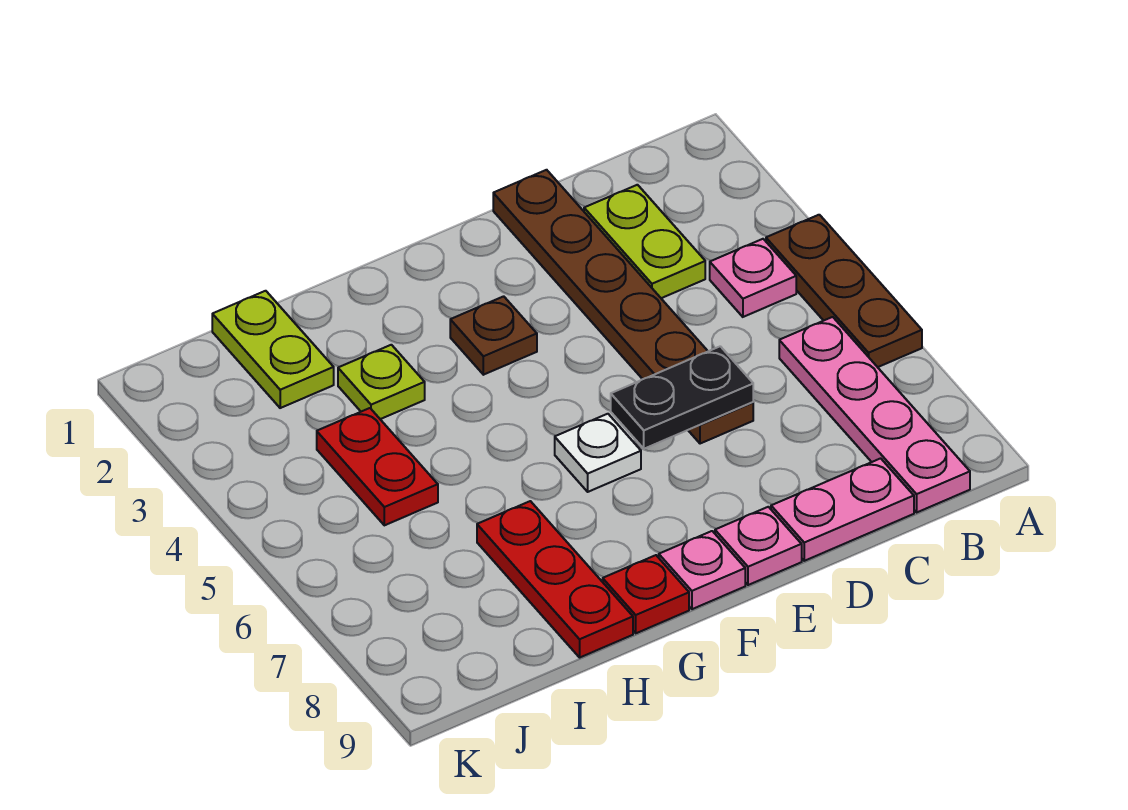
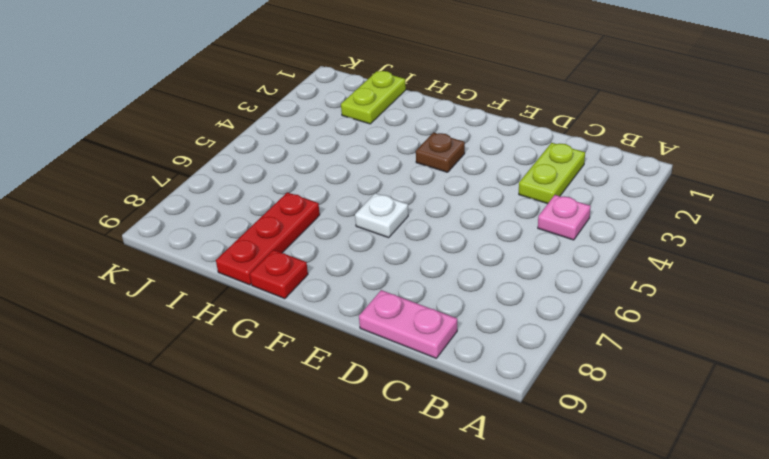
none -> brown plate A4:A6 level 1
none -> pink plate B6:B9 level 1
none -> brown plate D1:D6 level 1

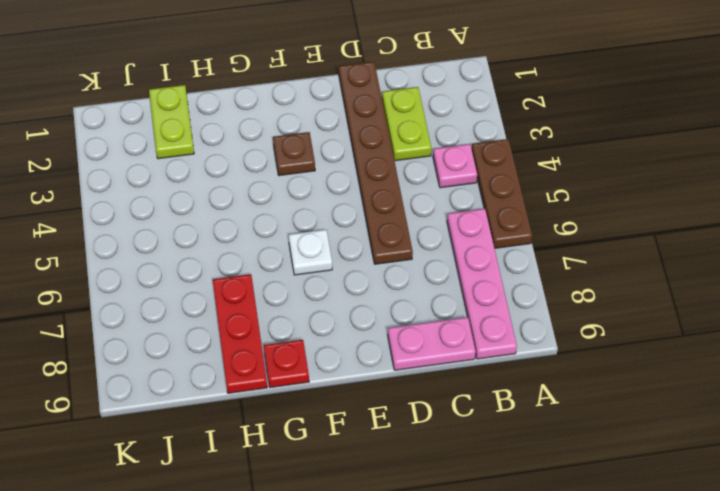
none -> pink plate E9 level 1
none -> pink plate F9 level 1
none -> lime plate H3 level 1

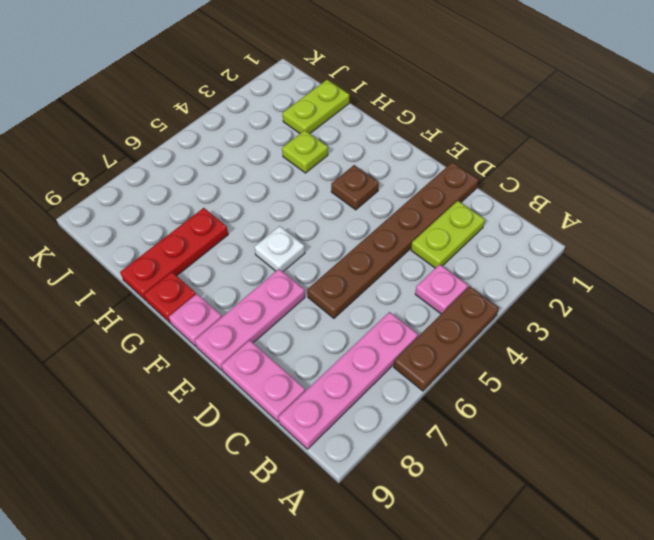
pink plate E7:E9 level 1 -> pink plate E9 level 1
none -> red plate I4:I5 level 1
none -> black plate D6:E6 level 2

